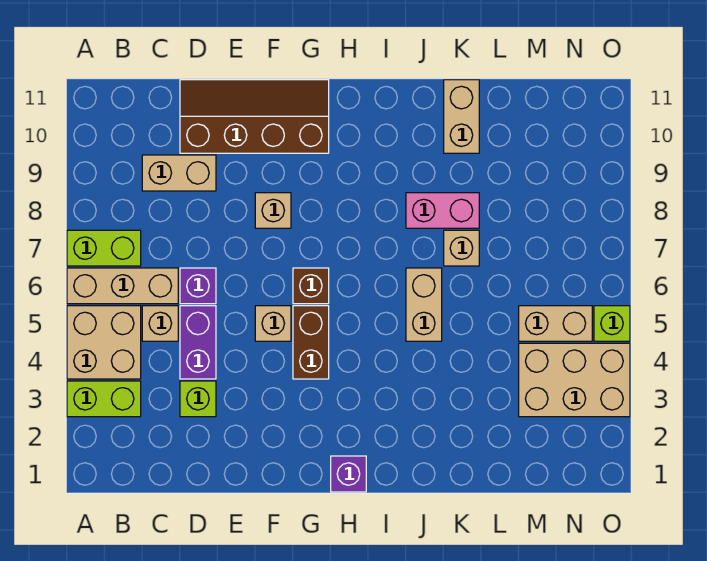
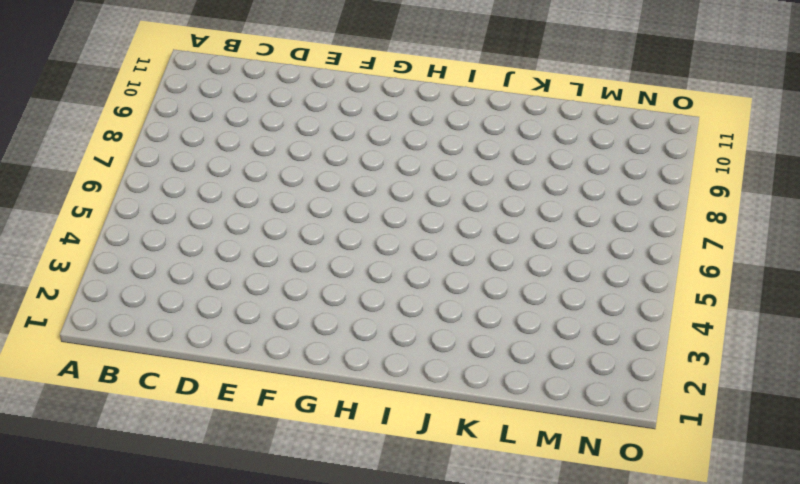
none -> lime brick A3:B3 level 1
none -> tan brick A4:B5 level 1
none -> tan brick A6:C6 level 1

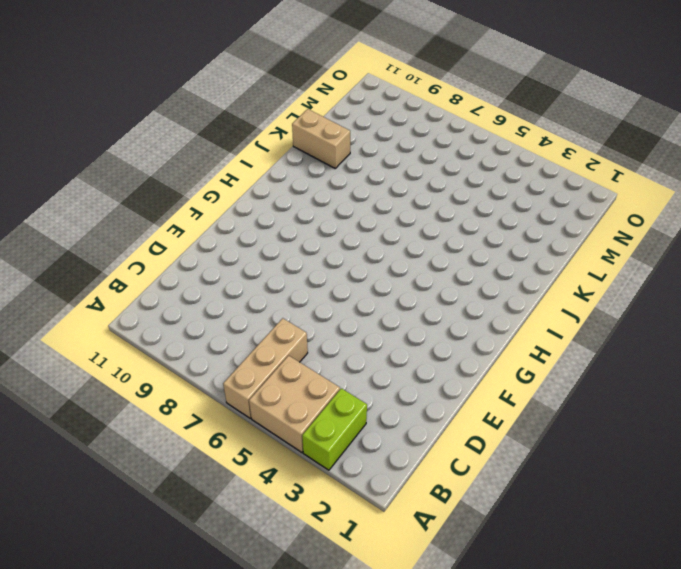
none -> lime brick A7:B7 level 1
none -> tan brick C5 level 1
none -> tan brick C9:D9 level 1

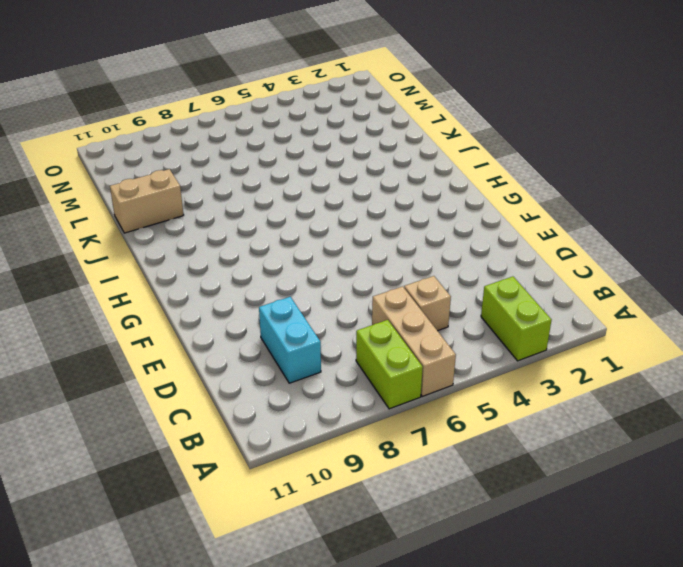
cyan brick C9:D9 level 1 -> tan brick C9:D9 level 1
none -> tan brick A4:B5 level 1
none -> lime brick D3 level 1
none -> purple brick D4:D5 level 1

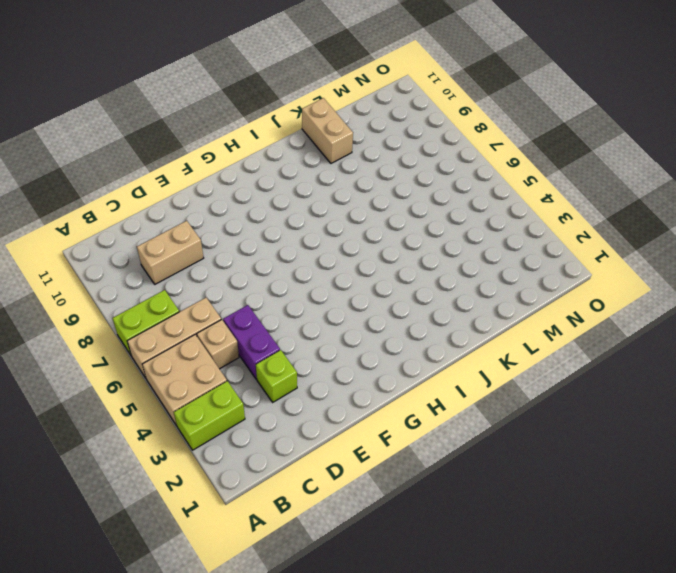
none -> purple brick D6 level 1
none -> brown slope D10:G11 level 1 top 10
none -> tan brick F5 level 1

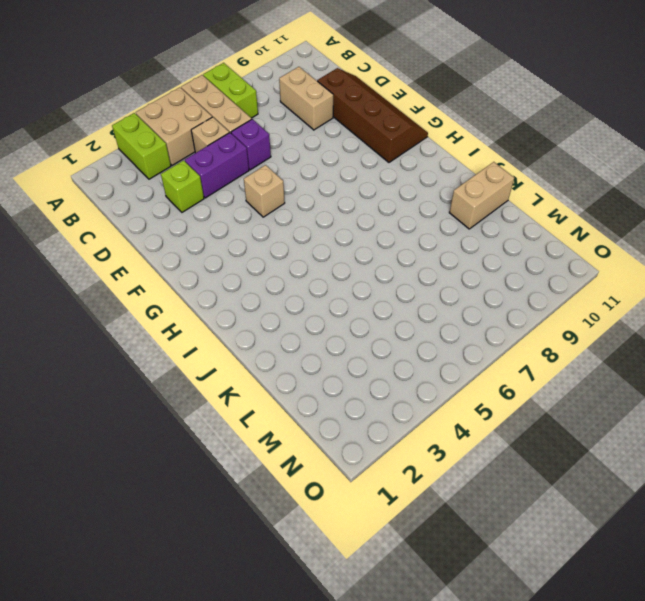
none -> tan brick F8 level 1
none -> brown brick G4:G5 level 1
none -> brown brick G6 level 1

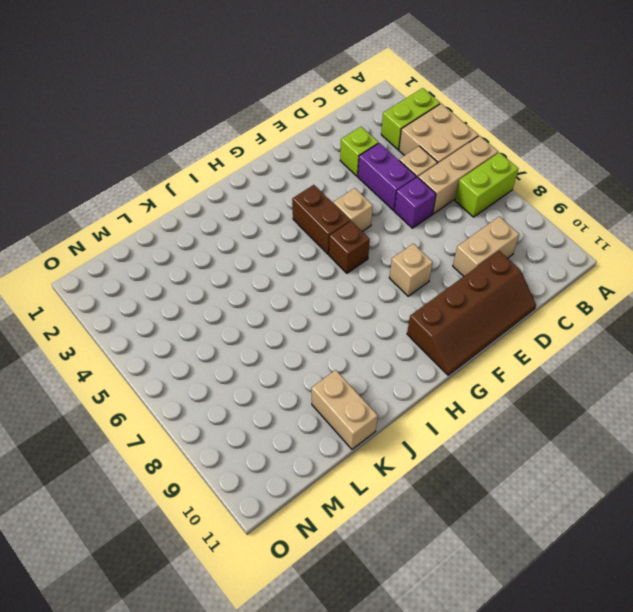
none -> purple brick H1 level 1
none -> tan brick J5:J6 level 1
none -> pink brick J8:K8 level 1

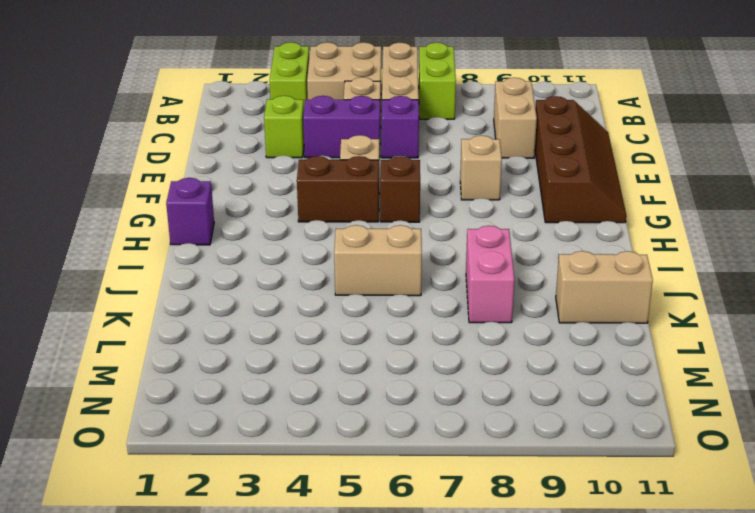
none -> tan brick K7 level 1
none -> tan brick M3:O4 level 1
none -> tan brick M5:N5 level 1

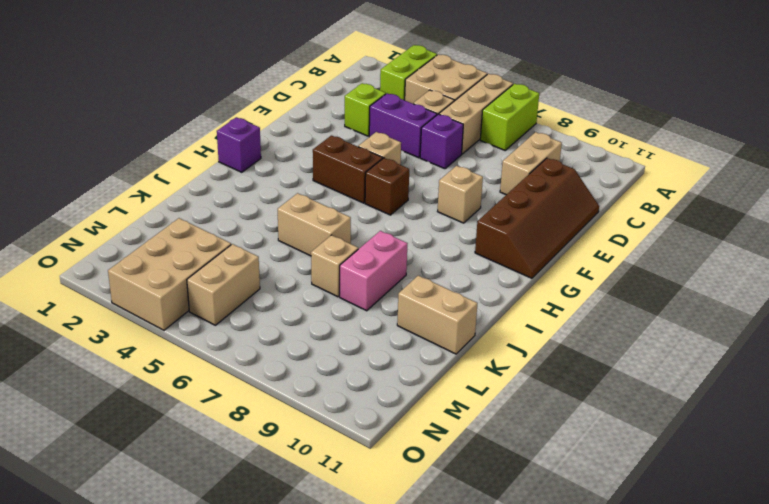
none -> lime brick O5 level 1

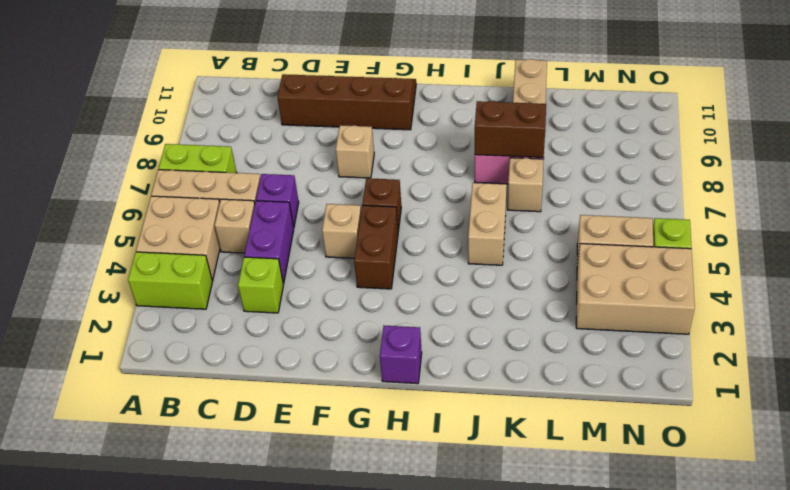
brown brick J8:K8 level 2 -> none
none -> tan brick C9:D9 level 1

